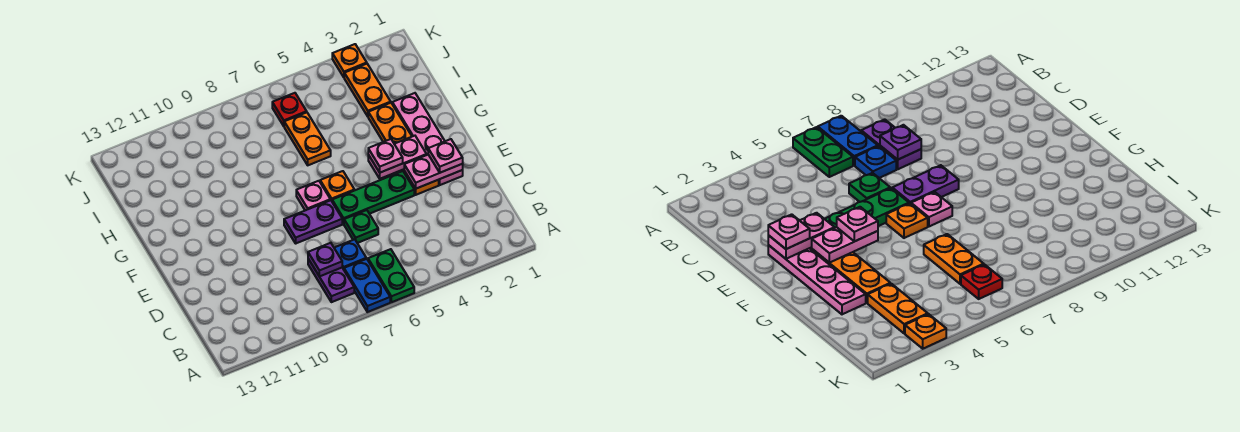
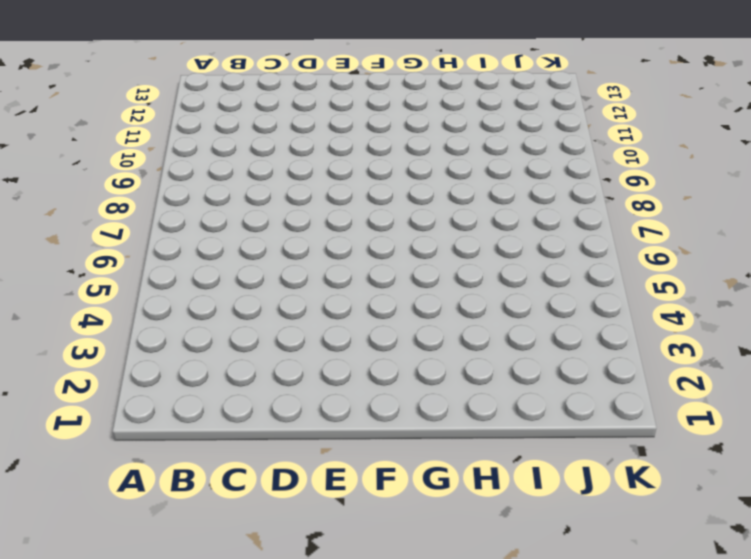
none -> green plate A6:B6 level 1
none -> blue plate A7:B7 level 1
none -> purple plate B8:C8 level 1

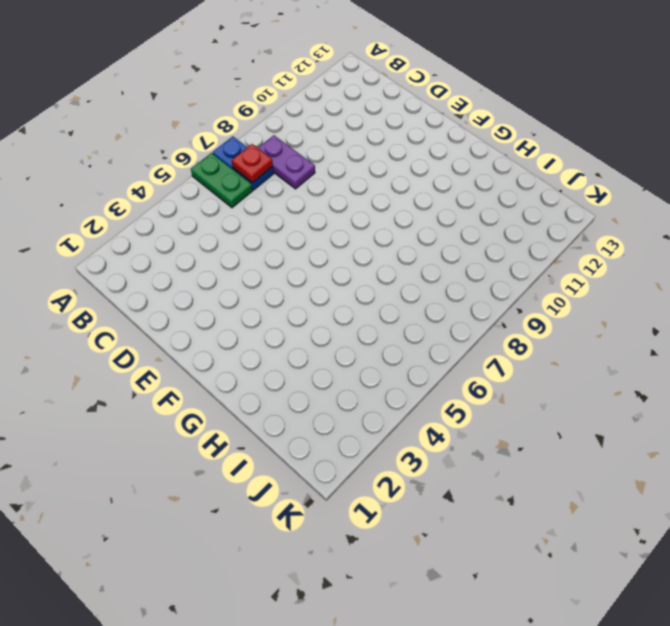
red plate B7 level 2 -> red plate J6 level 1
none -> blue plate C7 level 1
none -> green plate D6 level 1
none -> pink plate E2:H2 level 1

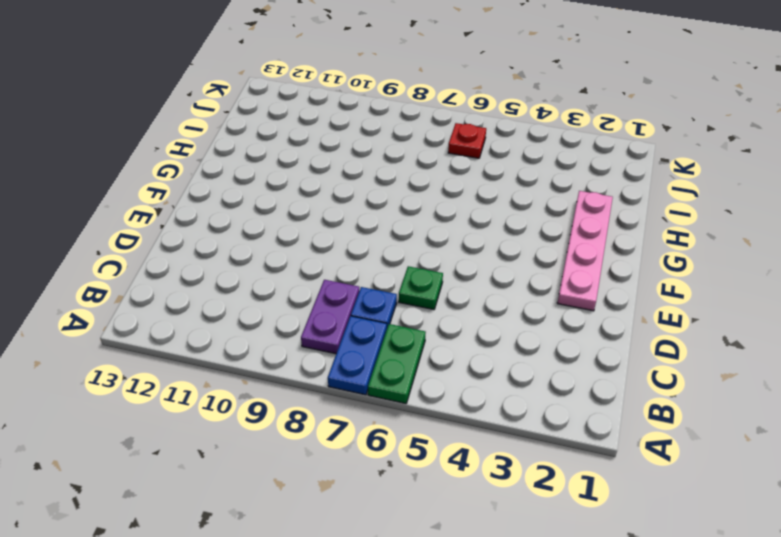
none -> orange plate E3:H3 level 1
none -> green plate E4:E6 level 1
none -> purple plate E7:E8 level 1

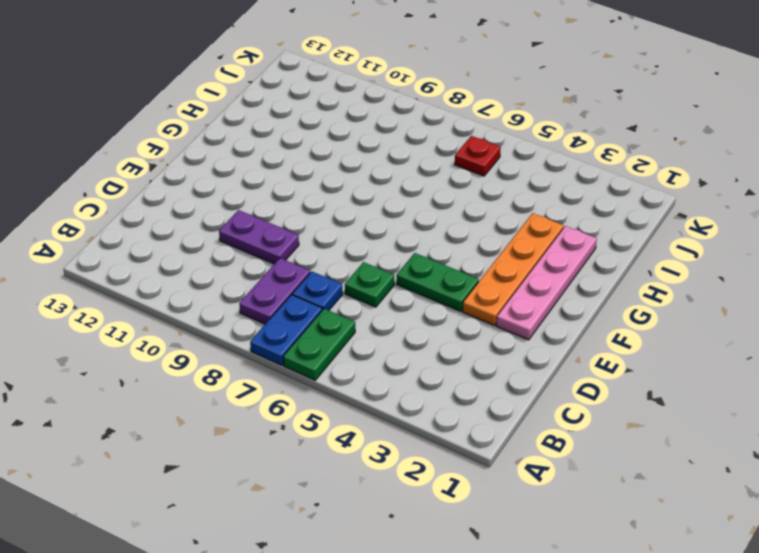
purple plate D9:D10 level 1 -> purple plate E7:E8 level 1
green plate E4:E5 level 1 -> green plate E4:E6 level 1
none -> orange plate F6 level 1
none -> pink plate F7 level 1
none -> orange plate H6:I6 level 1

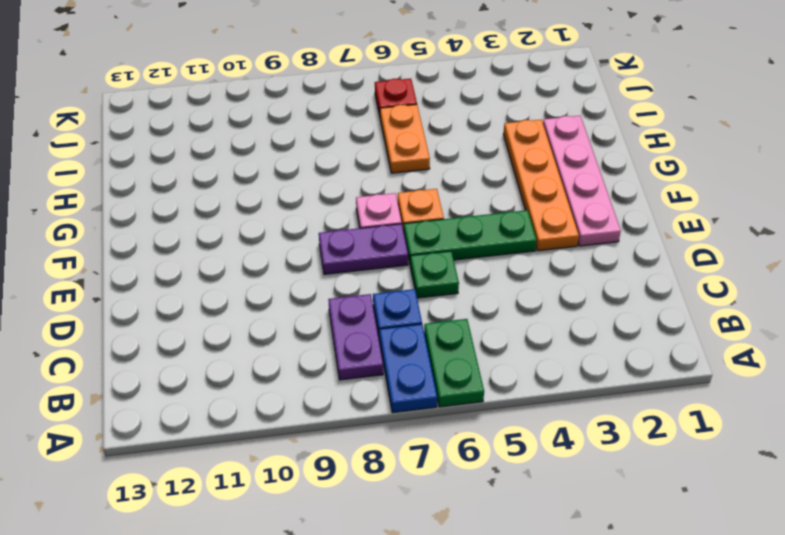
none -> orange plate I3:J3 level 1
none -> orange plate K3 level 1
none -> purple plate C8 level 2

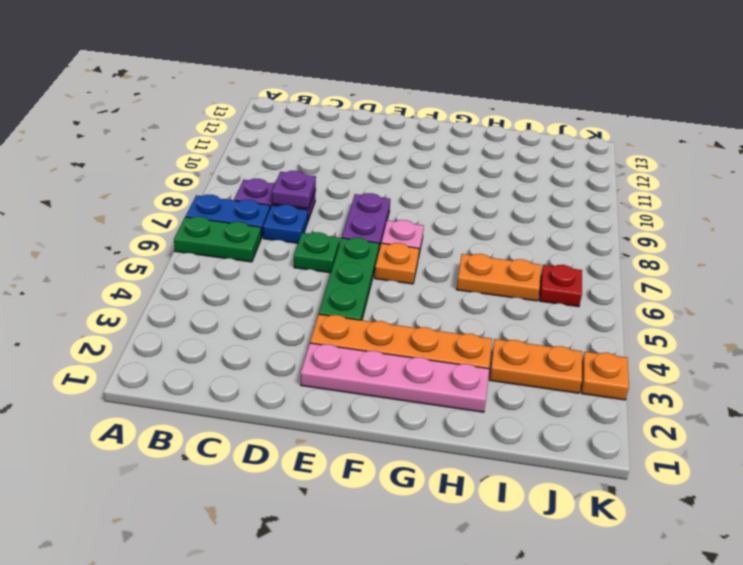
none -> pink plate E2:E3 level 2
none -> pink plate F3:F4 level 2
none -> pink plate E2 level 3

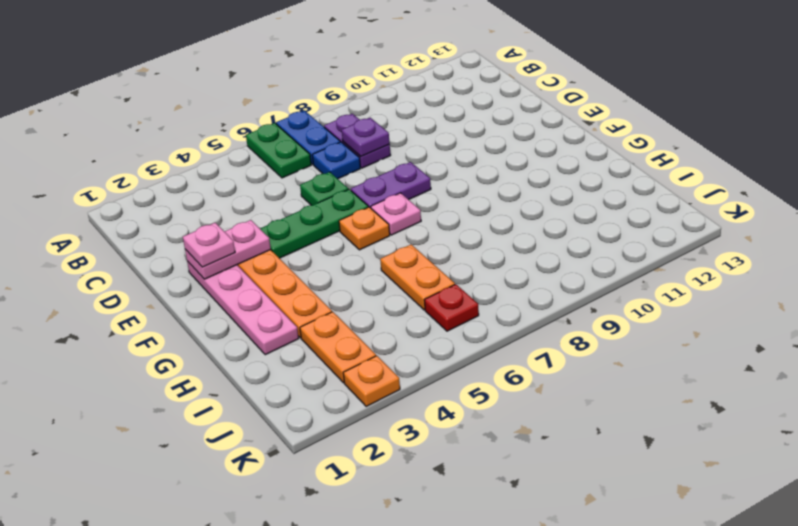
none -> pink plate F3:F4 level 2
none -> pink plate F4 level 3

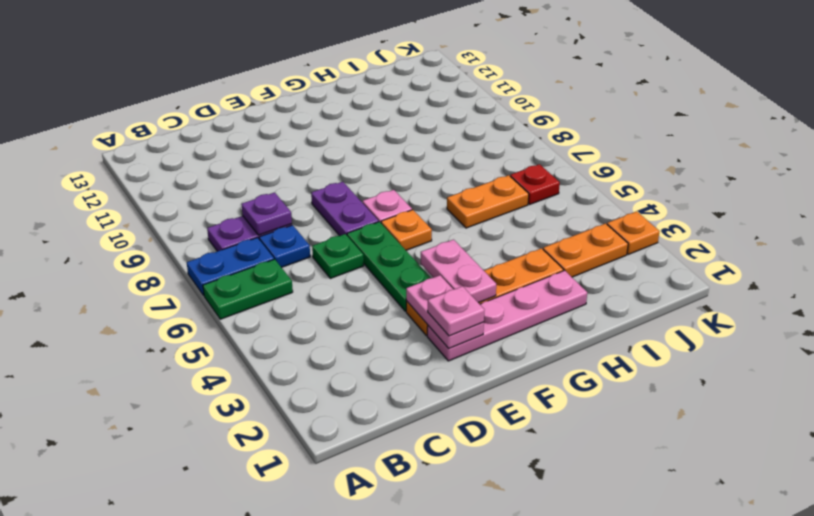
none -> pink plate F4 level 3

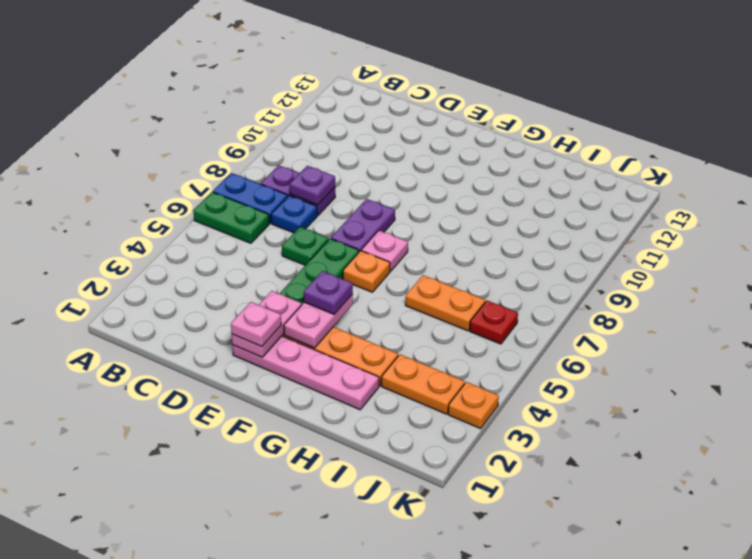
purple plate F4 level 3 -> pink plate F4 level 3

